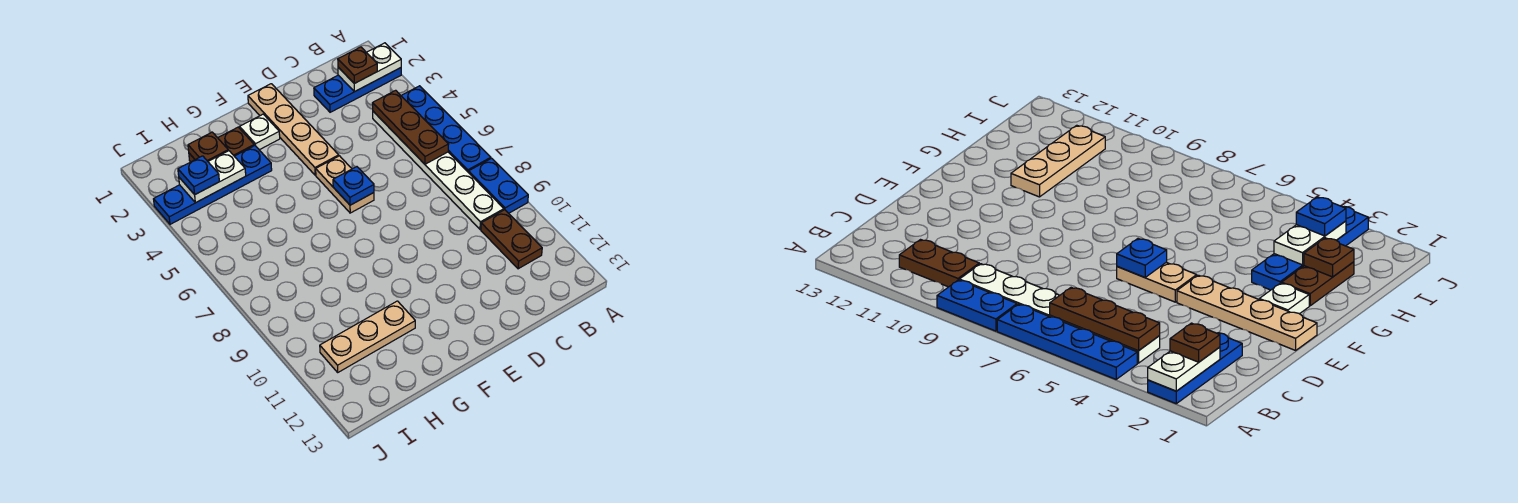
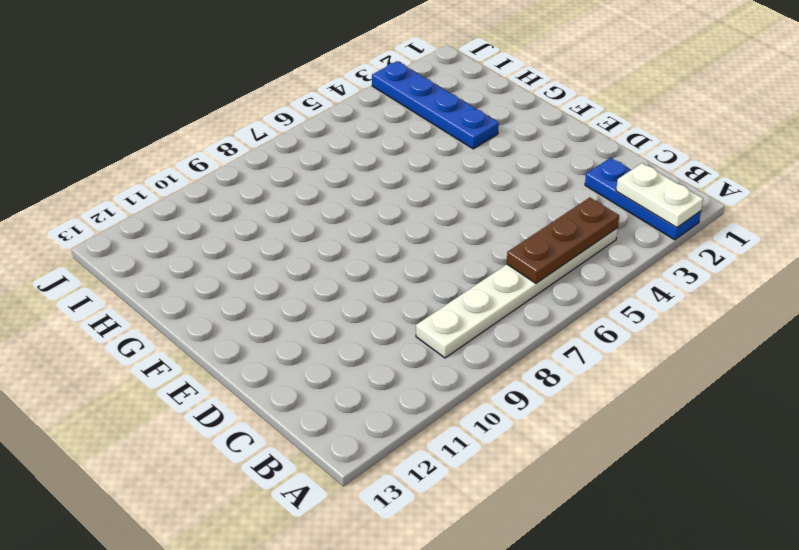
none -> blue plate A4:A7 level 1
none -> blue plate A8:A9 level 1
none -> brown plate B10:B11 level 1

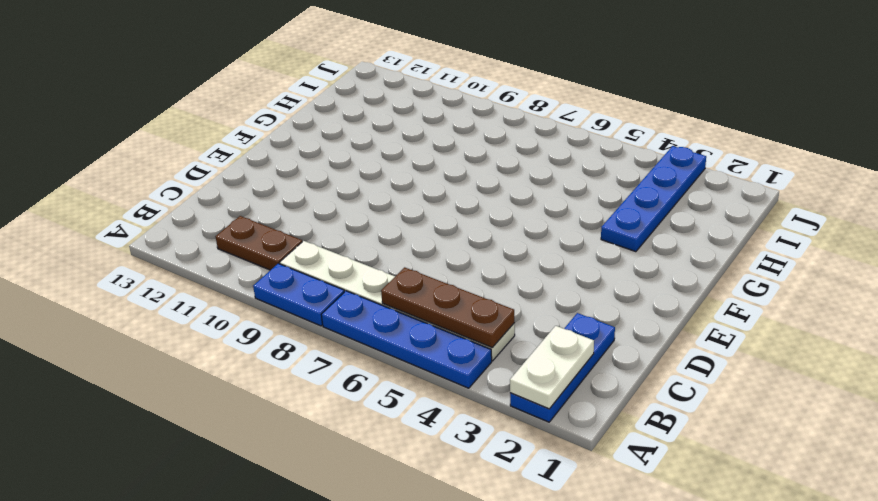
none -> tan plate E1:E4 level 1
none -> tan plate E5:E6 level 1
none -> white plate F2 level 1

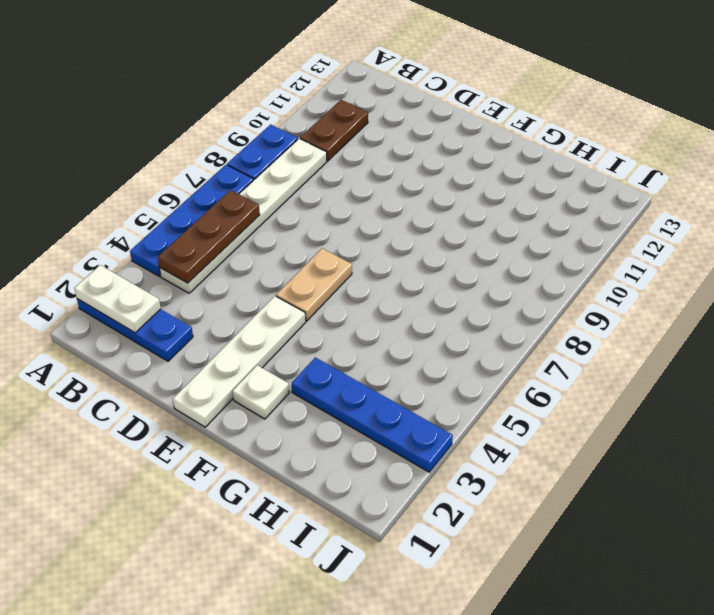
white plate E1:E4 level 1 -> tan plate E1:E4 level 1
none -> brown plate G2:H2 level 1
none -> tan plate G11:I11 level 1
none -> blue plate E6 level 2

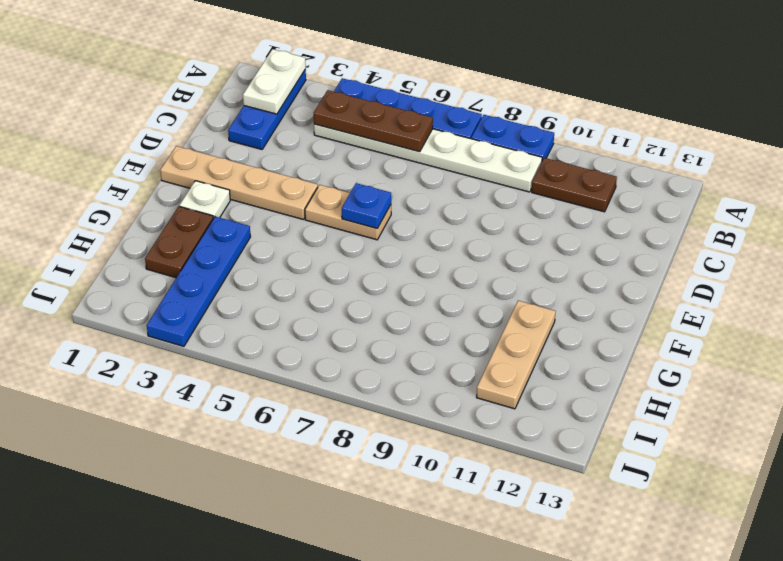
none -> brown plate H2 level 2
none -> white plate H3:I3 level 2
none -> brown plate B2 level 3

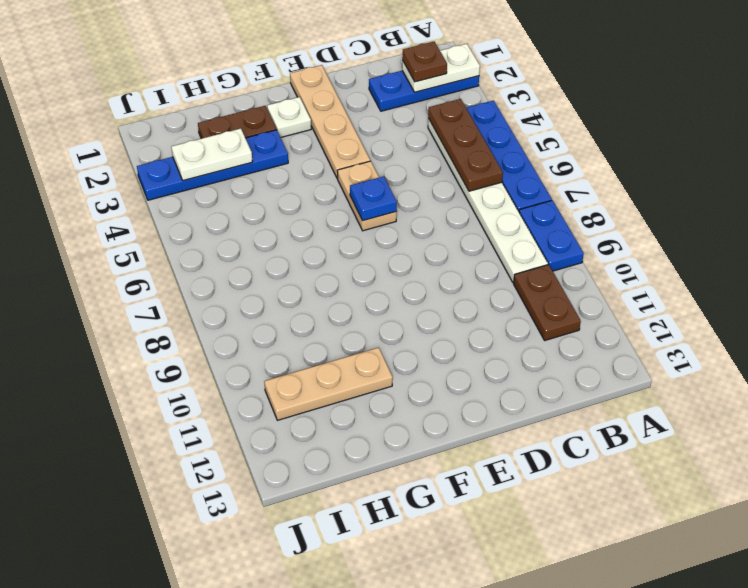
none -> brown plate H2 level 2
none -> blue plate I3 level 3

